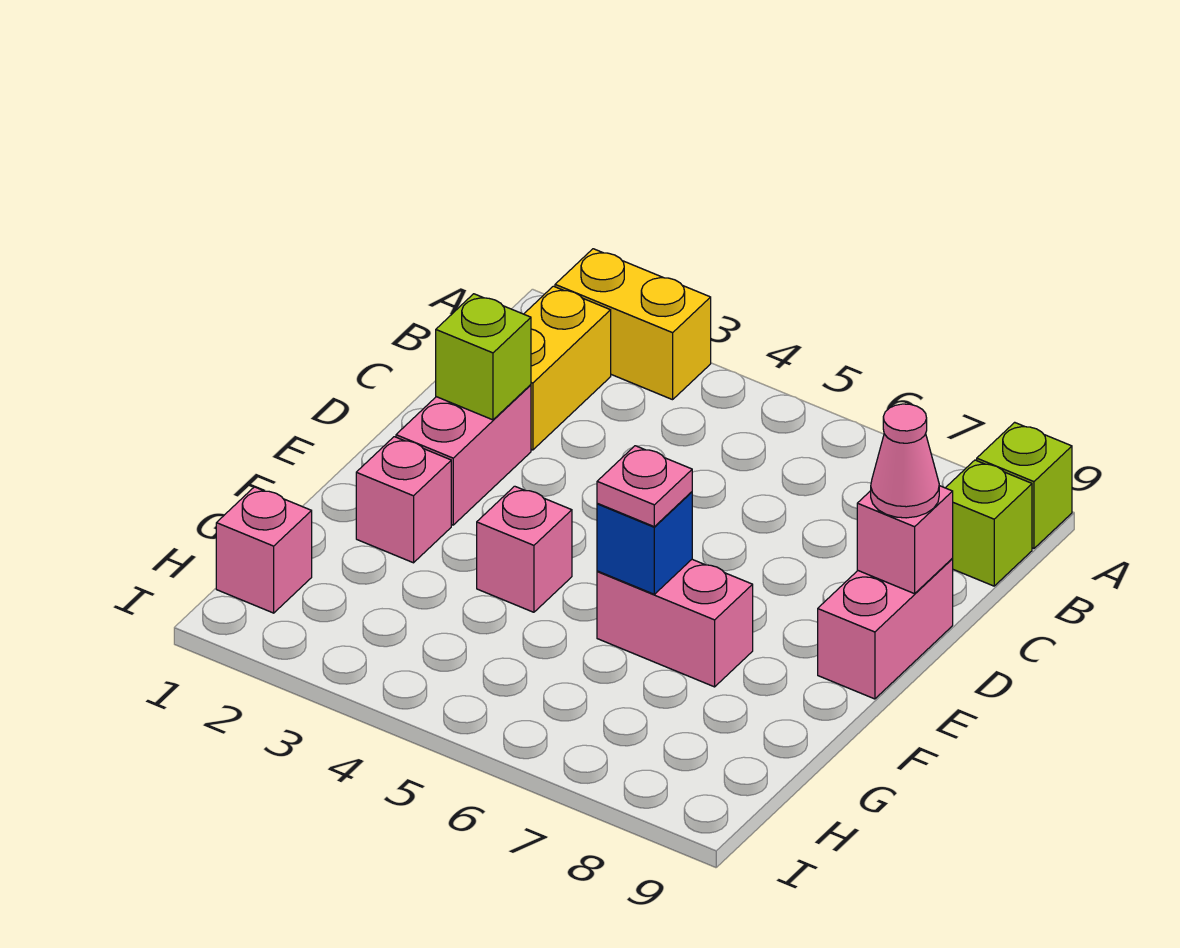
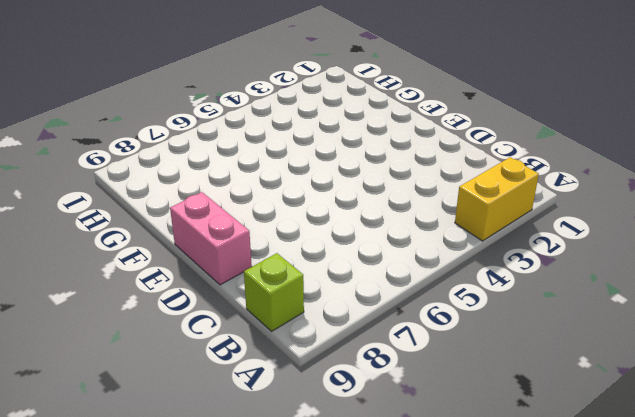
none -> lime brick A9 level 1
none -> yellow brick B2:C2 level 1
none -> pink brick D2:E2 level 1

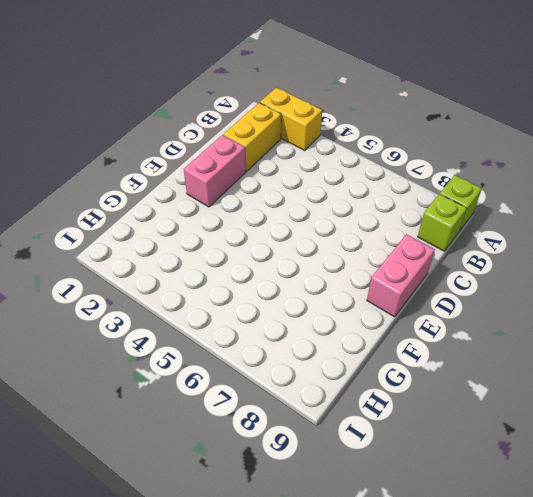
none -> pink brick F2 level 1
none -> pink brick F4 level 1
none -> pink brick F6:F7 level 1

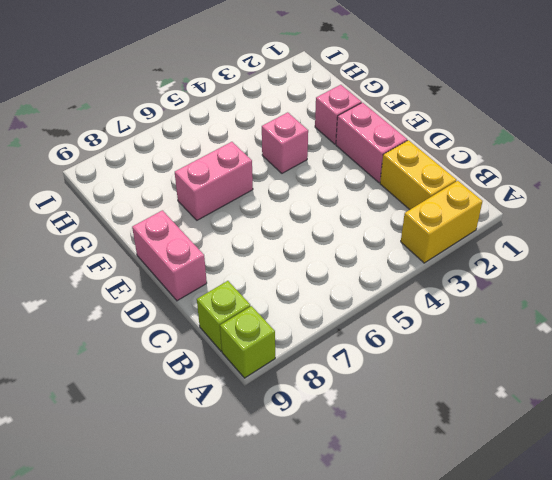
none -> pink brick H1 level 1
none -> lime brick D2 level 2
none -> pink brick D9 level 2

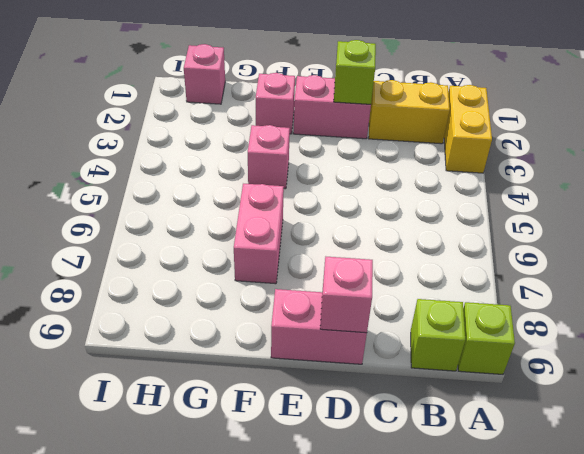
none -> blue brick F6 level 2
none -> pink cone D9 level 3
none -> pink plate F6 level 3

